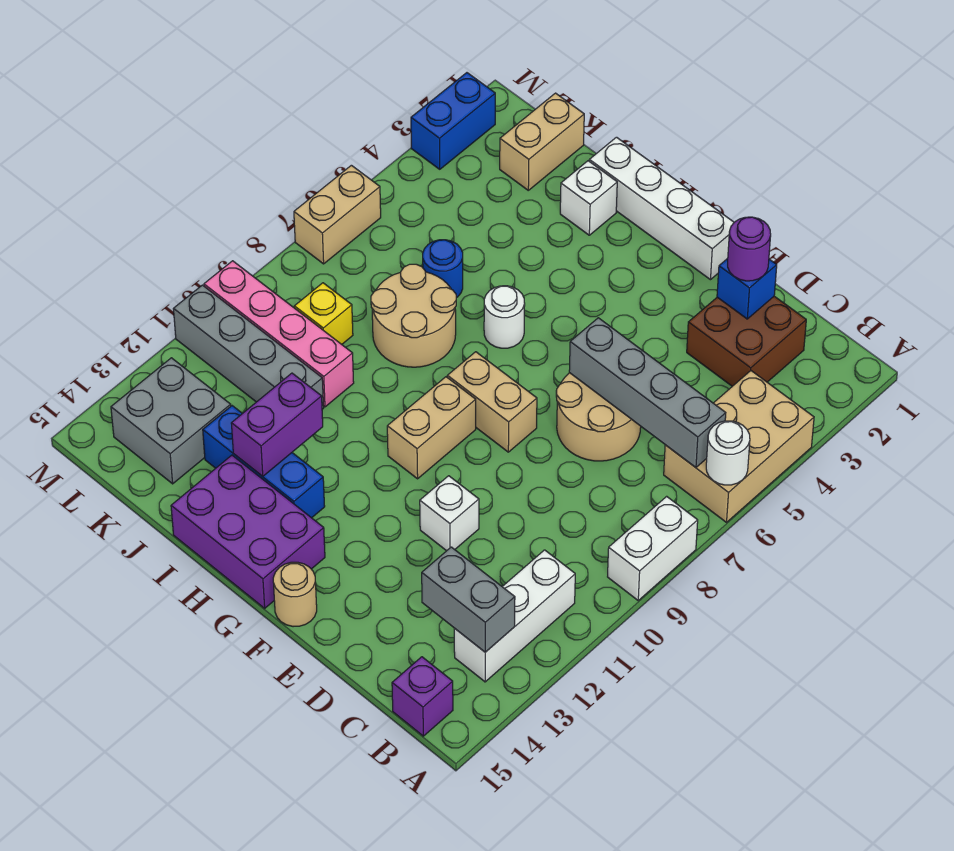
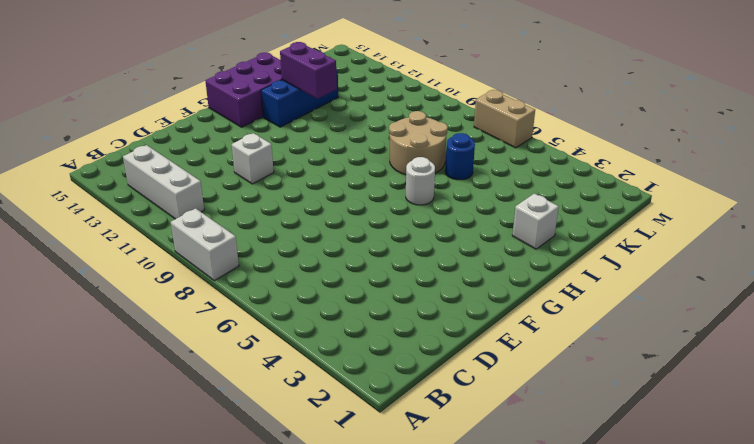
none -> tan brick A4:B6 level 1
none -> purple brick B15 level 1
none -> brown brick C2:D3 level 1
none -> tan round brick D6:E7 level 1

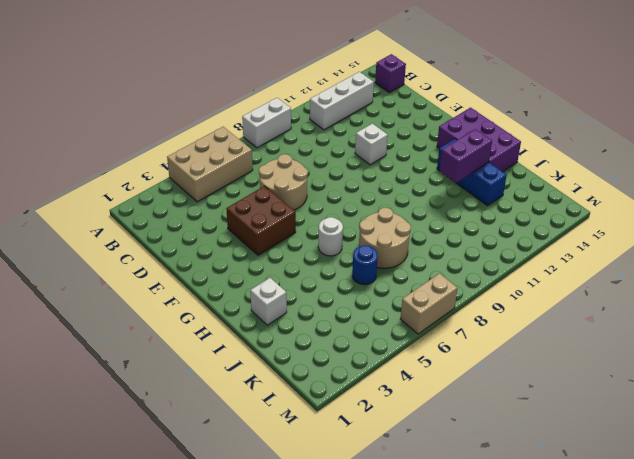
brown brick E4:F5 level 1 -> brown brick C2:D3 level 1
none -> white brick F1:I1 level 1
none -> tan brick F8:G8 level 1
none -> tan round brick F15 level 1
none -> tan brick G9:G10 level 1

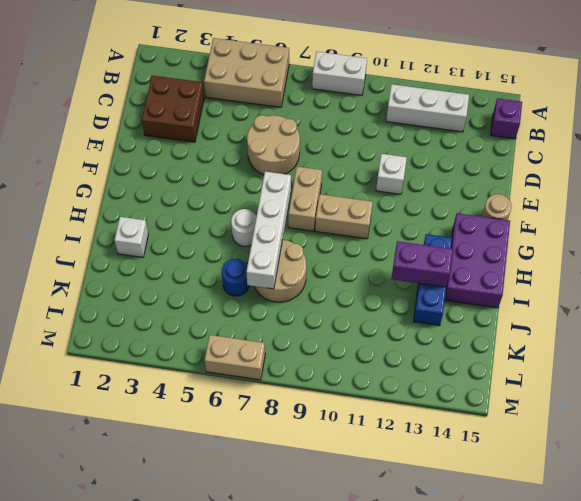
white brick G7:J7 level 2 -> white brick F1:I1 level 1
none -> pink brick J10:M10 level 1
none -> grey brick J11:M11 level 1
none -> tan brick K1:K2 level 1
none -> yellow brick K9 level 1

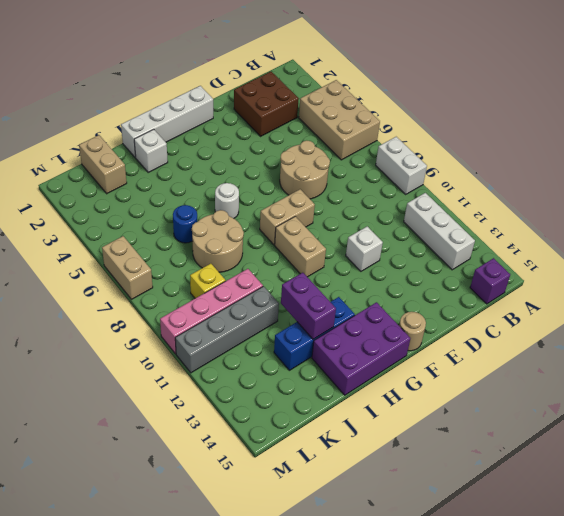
none -> grey brick K13:L14 level 1
none -> blue brick M2:M3 level 1
none -> white round brick A6 level 2
none -> grey brick B6:E6 level 2

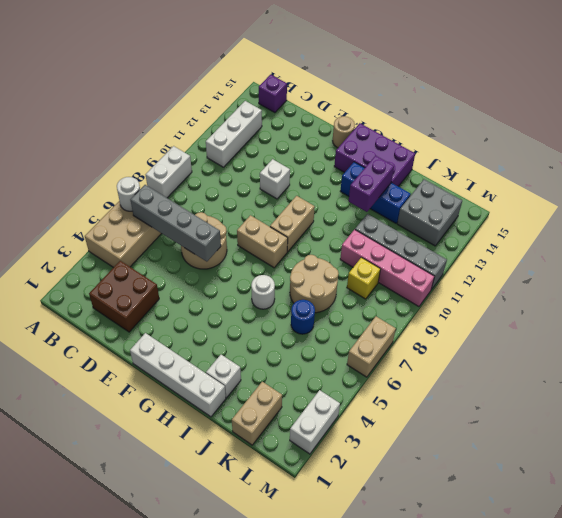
white brick M2:M3 level 1 -> blue brick M2:M3 level 1
none -> grey brick B13:C13 level 2
none -> blue brick D2 level 2
none -> purple round brick D2 level 3

